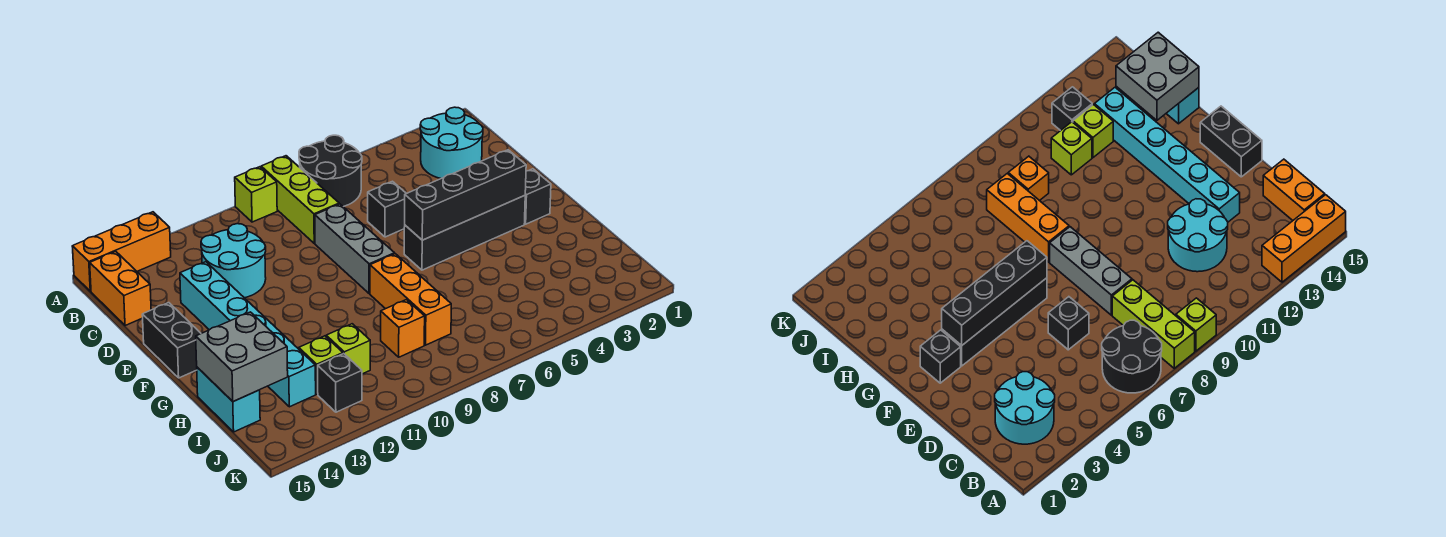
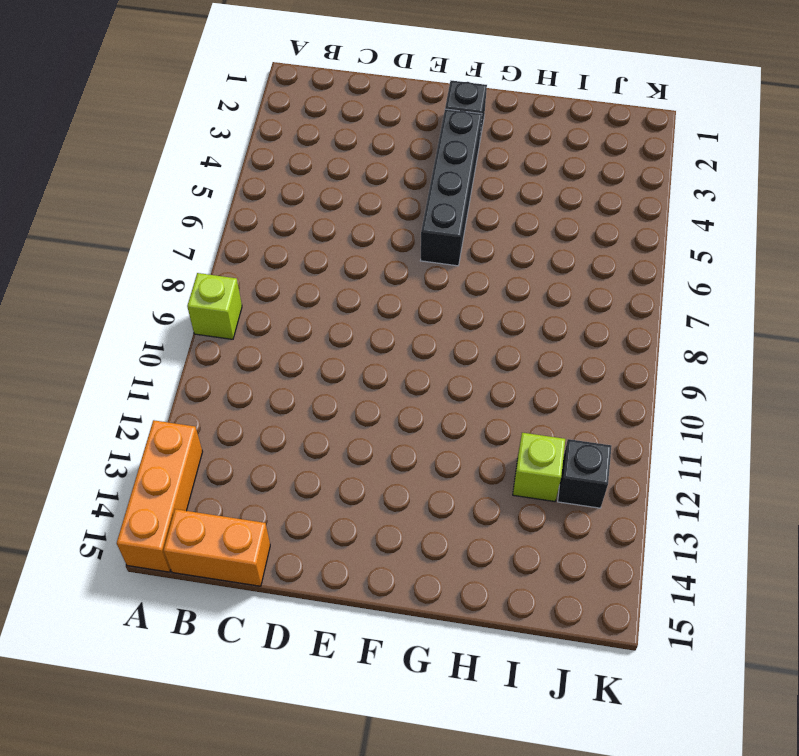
none -> black round brick A6:B7 level 1
none -> lime brick A8:C8 level 1
none -> cyan round brick B2:C3 level 1

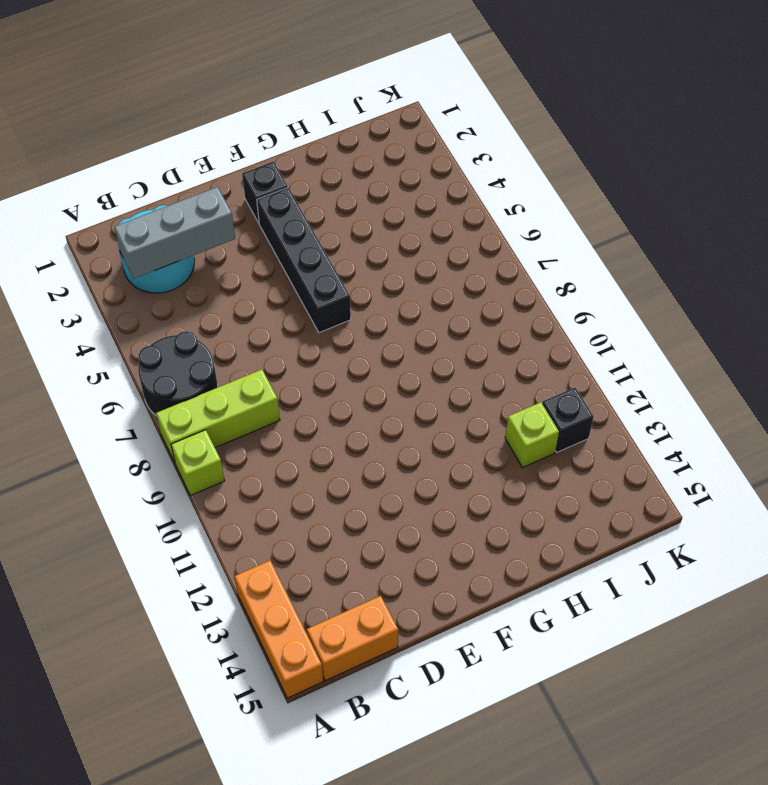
grey brick B3:D3 level 2 -> grey brick D8:F8 level 1
none -> cyan round brick C11:D12 level 1
none -> black brick D6 level 1
none -> cyan brick D13:I13 level 1

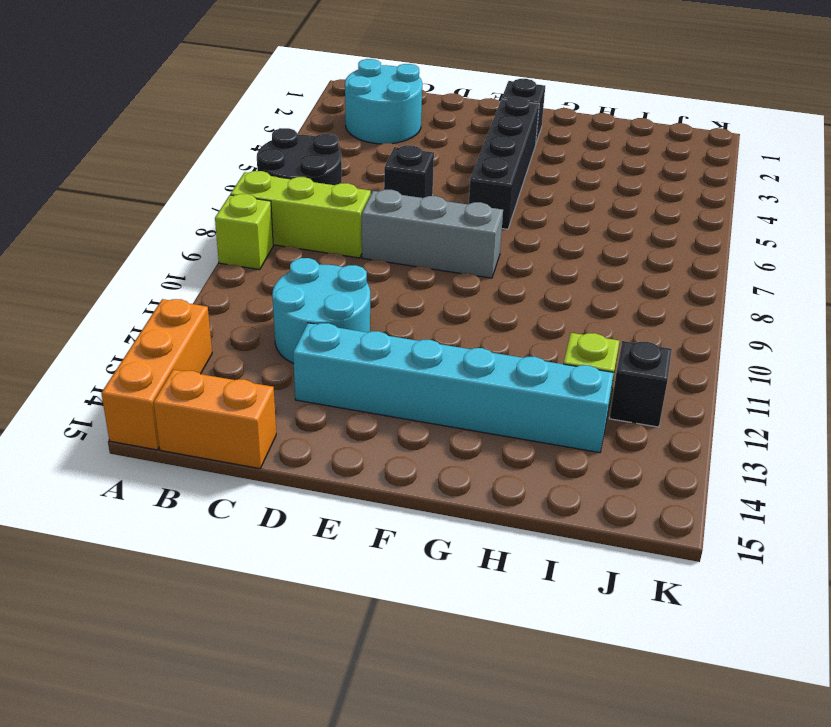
none -> black brick E15:F15 level 1
none -> orange brick G8:I8 level 1
none -> cyan brick H15:I15 level 1

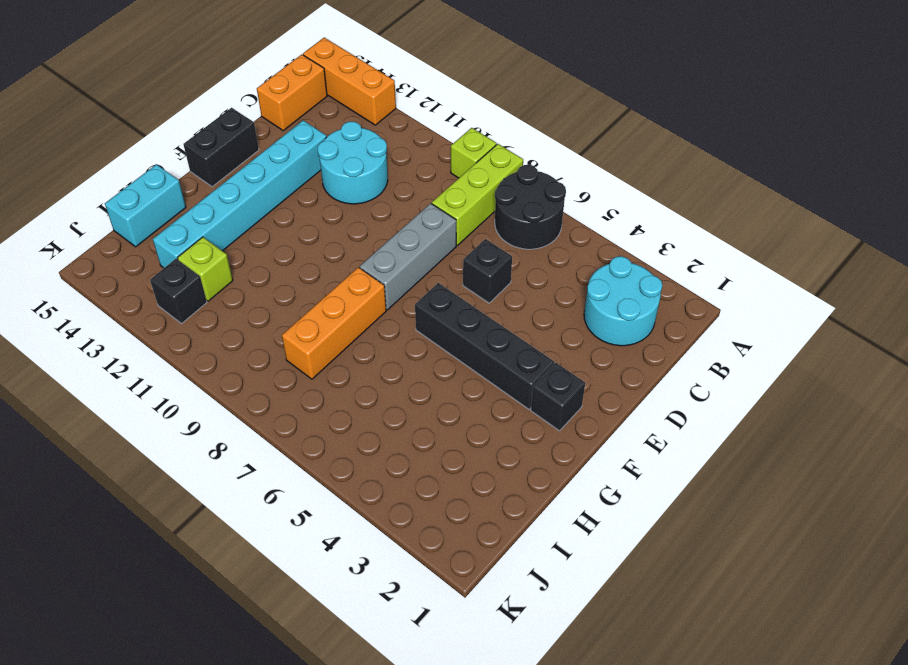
none -> orange brick I9 level 1
none -> lime brick I11 level 1
none -> black brick F3:F6 level 2

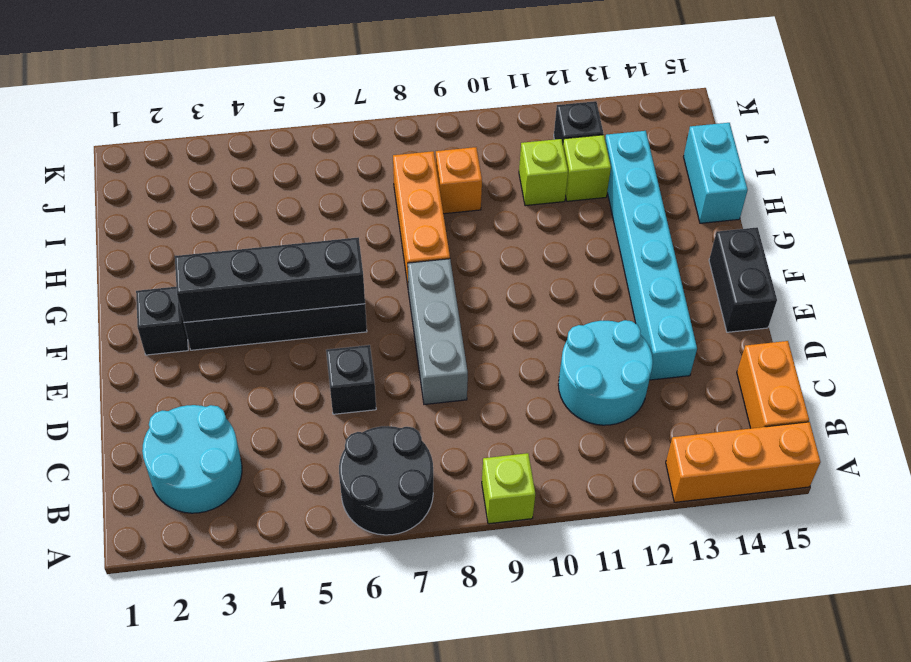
none -> lime brick A8:C8 level 1
none -> grey brick H14:I15 level 2

